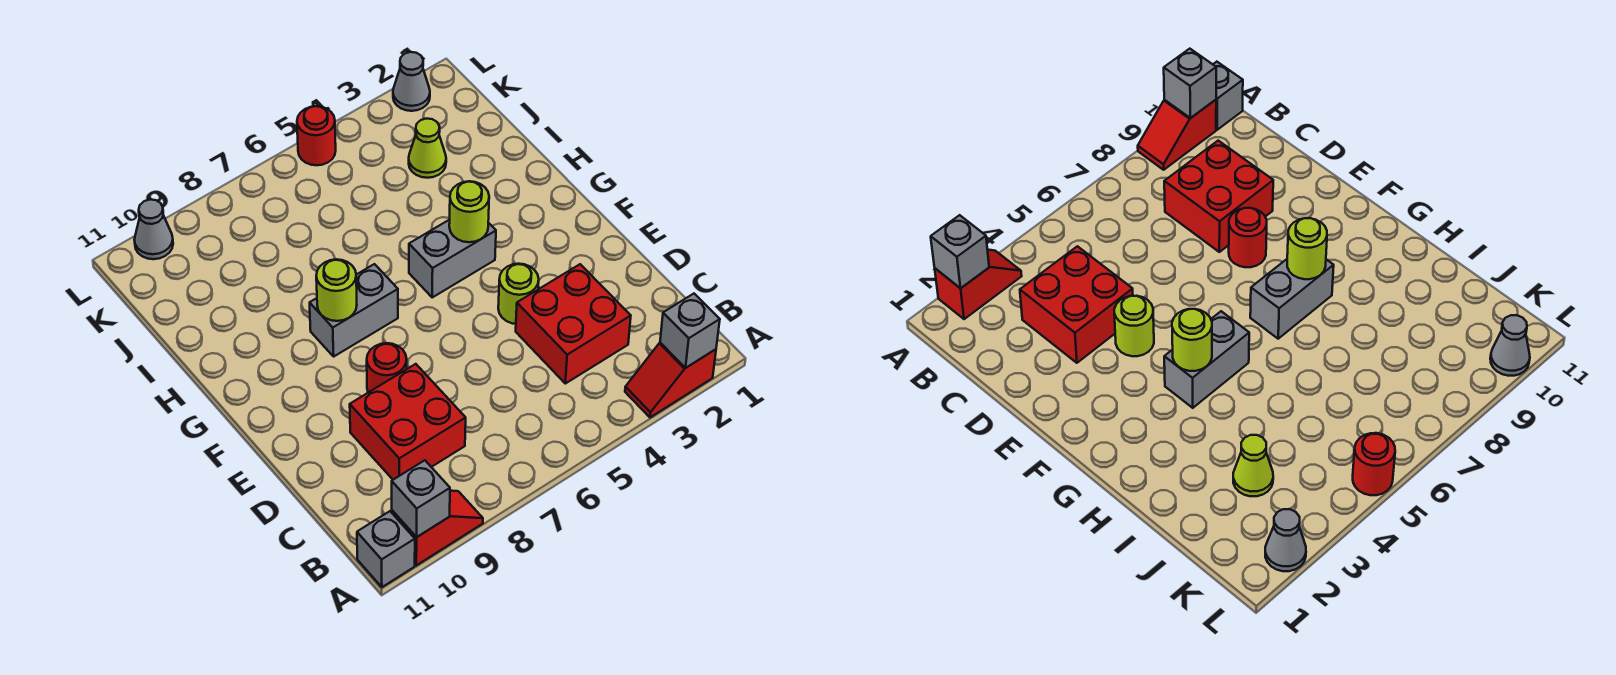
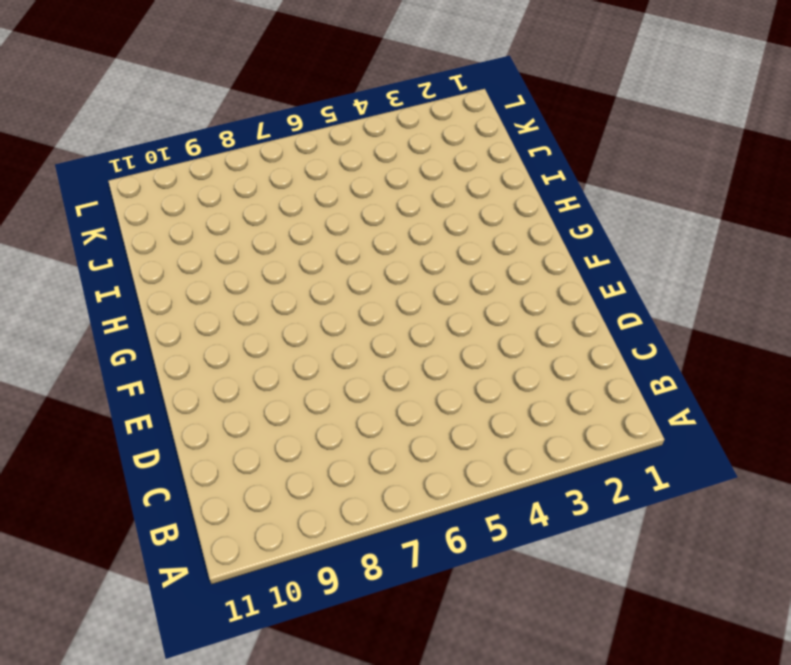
none -> red slope A2:A3 level 1 top 2
none -> red slope A9:A10 level 1 top 10
none -> grey brick A11 level 1

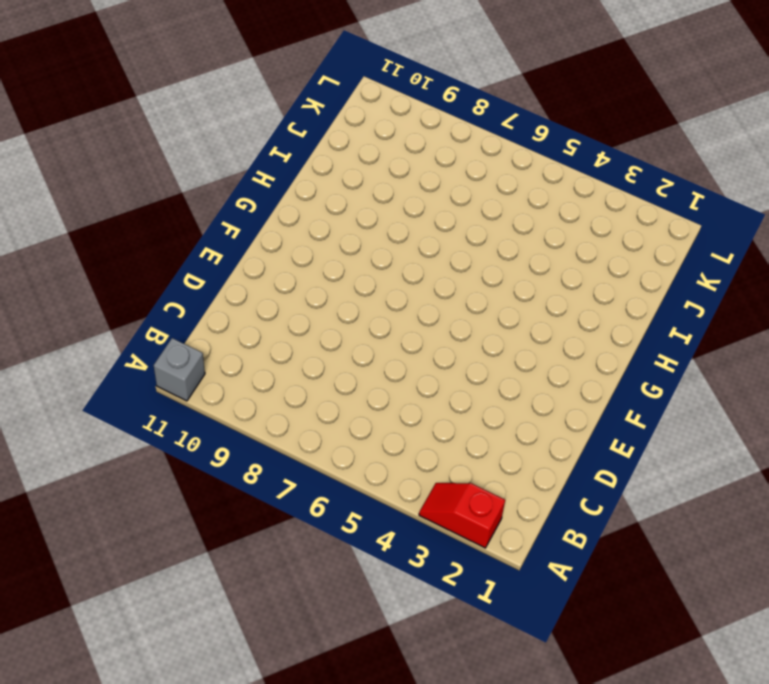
none -> red slope A9:A10 level 1 top 10
none -> red brick C3:D4 level 1
none -> red brick C8:D9 level 1

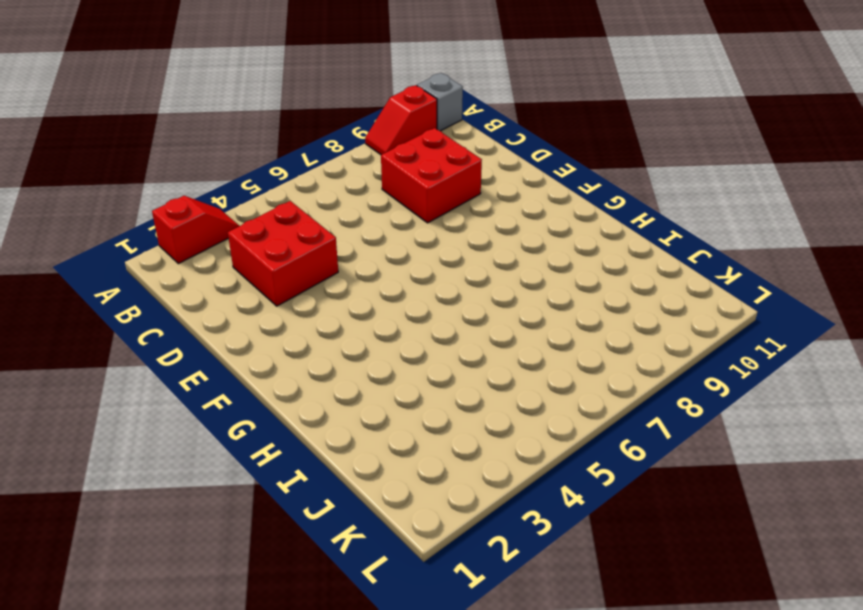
none -> lime round brick E4 level 1
none -> red round brick E8 level 1
none -> grey brick G4:G5 level 1

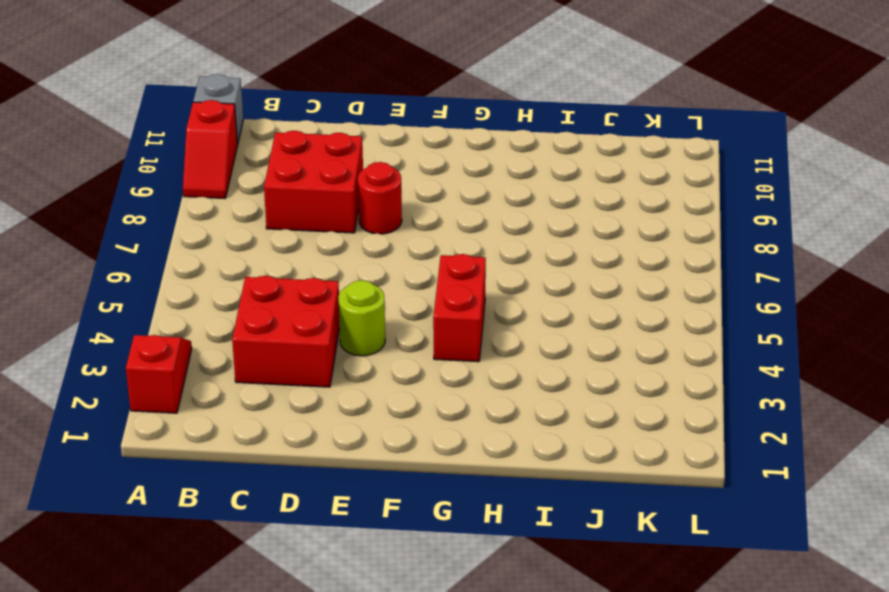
red brick G4:G5 level 1 -> grey brick G4:G5 level 1
none -> grey brick G7:G8 level 1
none -> lime cone J3 level 1
none -> grey cone L2 level 1

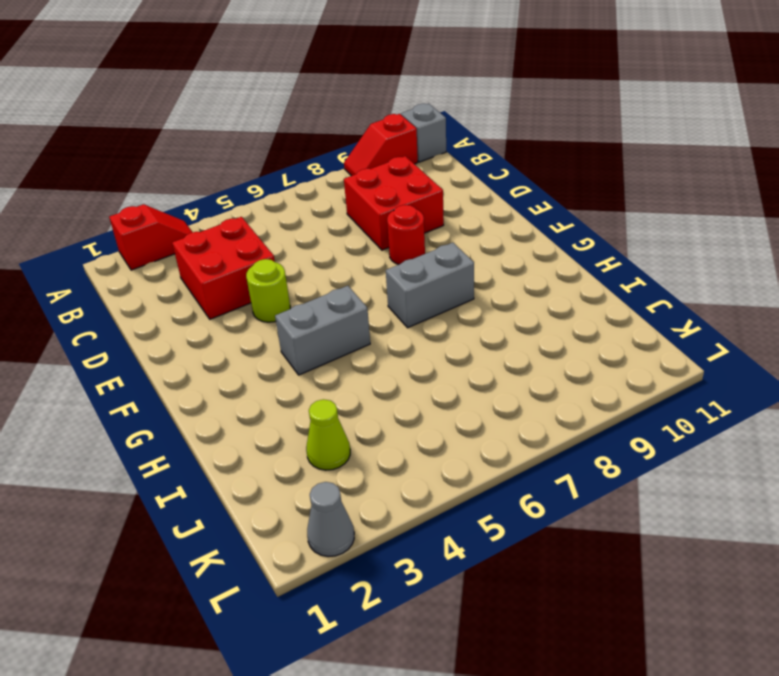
none -> red round brick L5 level 1
none -> grey cone L10 level 1
none -> grey brick A2 level 2

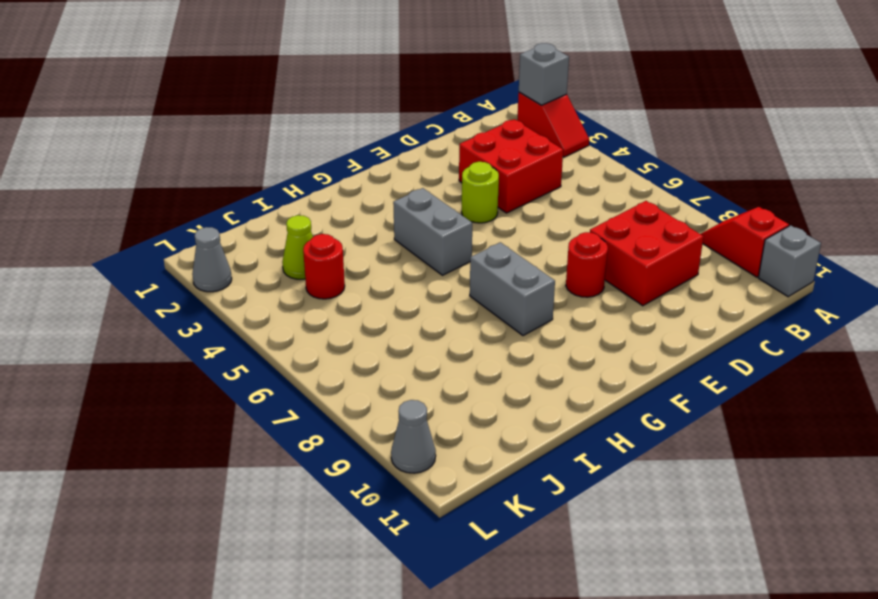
red round brick J4 level 1 -> red round brick L5 level 1
none -> grey brick A10 level 2
none -> lime round brick G4 level 2
none -> lime round brick G8 level 2

